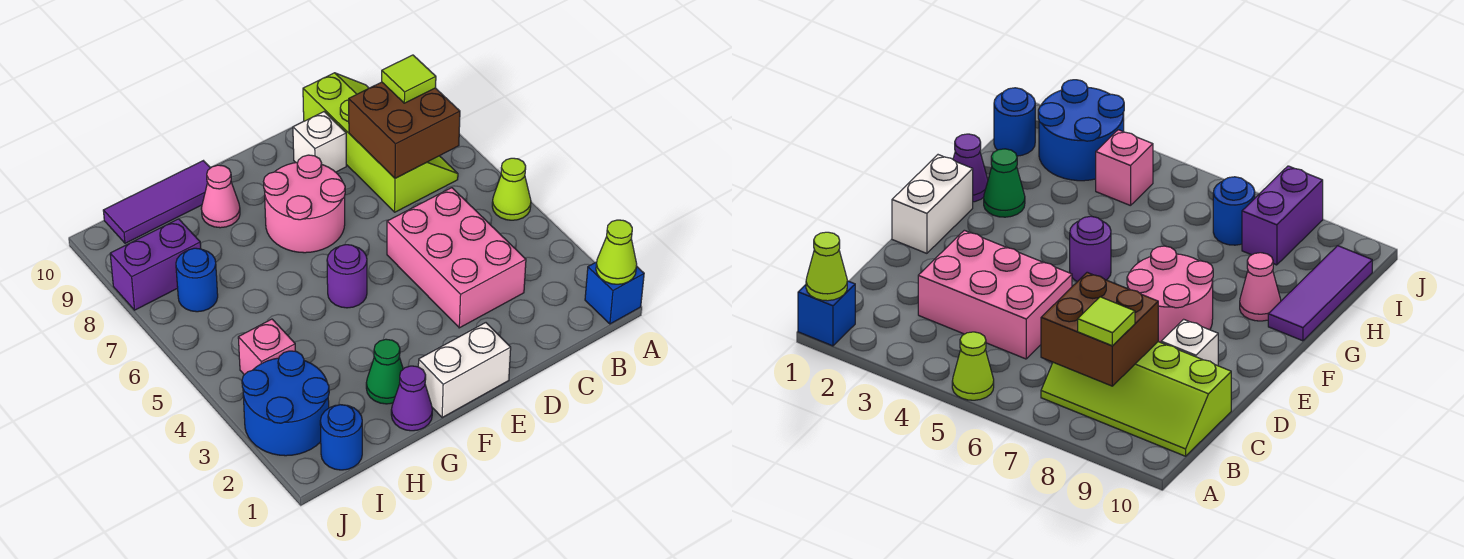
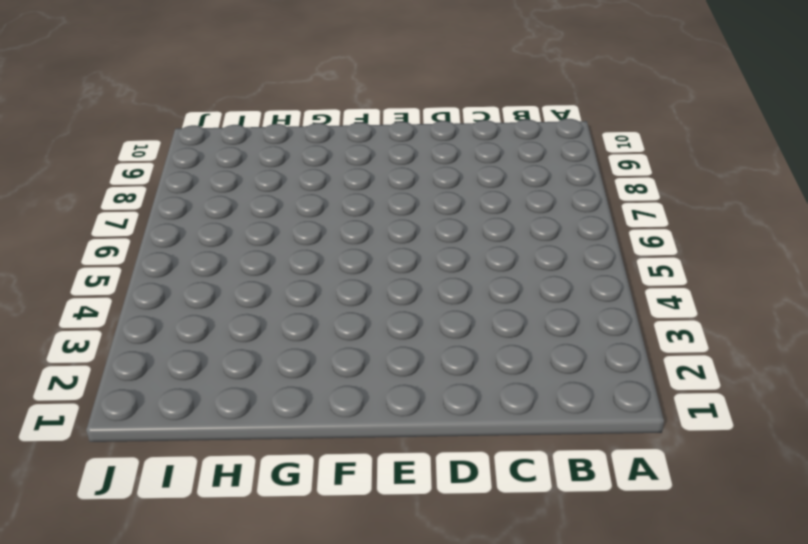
none -> blue brick A1 level 1
none -> lime cone A5 level 1
none -> lime slope B7:C10 level 1 top C

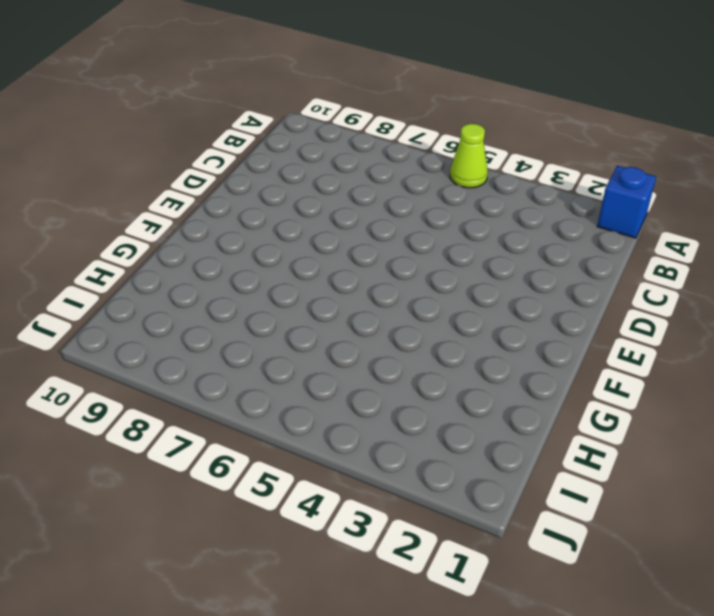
none -> lime slope B7:C10 level 1 top C
none -> pink brick C3:D5 level 1
none -> white brick D9 level 1

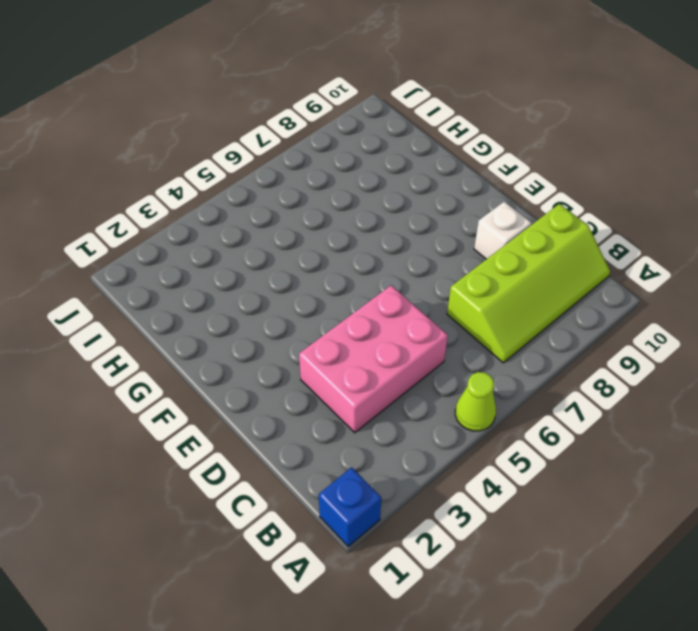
none -> white brick E1:F1 level 1
none -> pink round brick E7:F8 level 1
none -> purple round brick F5 level 1

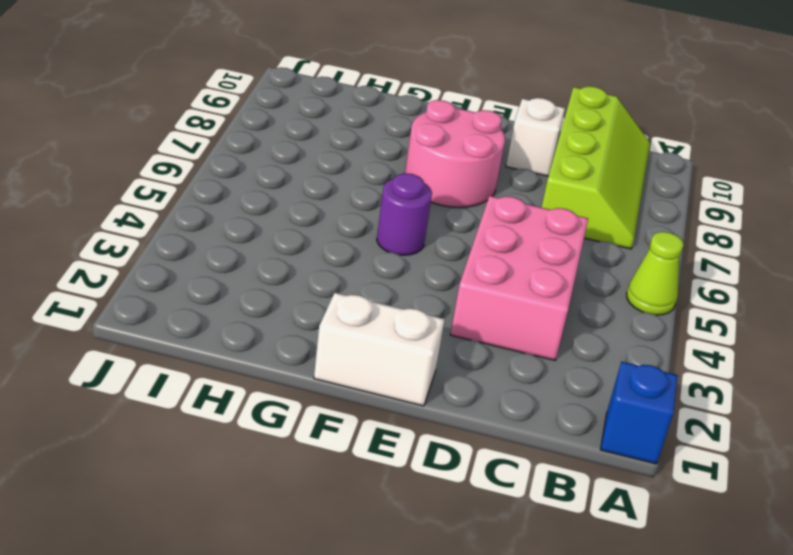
none -> purple cone G1 level 1
none -> green cone G2 level 1
none -> pink cone G9 level 1

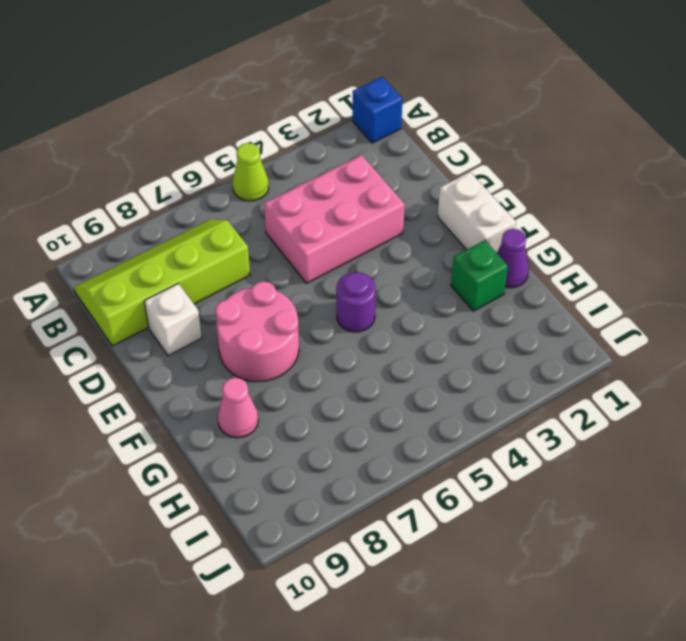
green brick G2 level 1 -> green cone G2 level 1
none -> purple tile G10:I10 level 1
none -> blue round brick I1 level 1
none -> blue round brick I2:J3 level 1

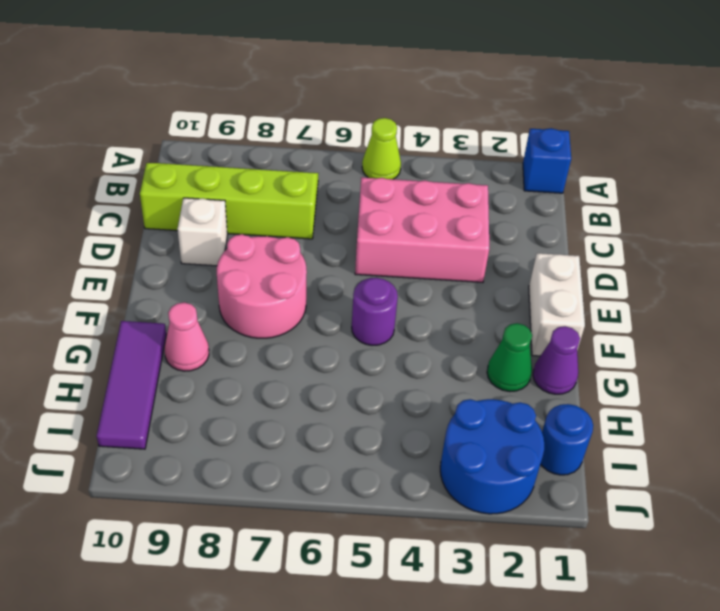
none -> pink brick I4 level 1
none -> blue round brick I7 level 1
none -> purple brick I8:J8 level 1

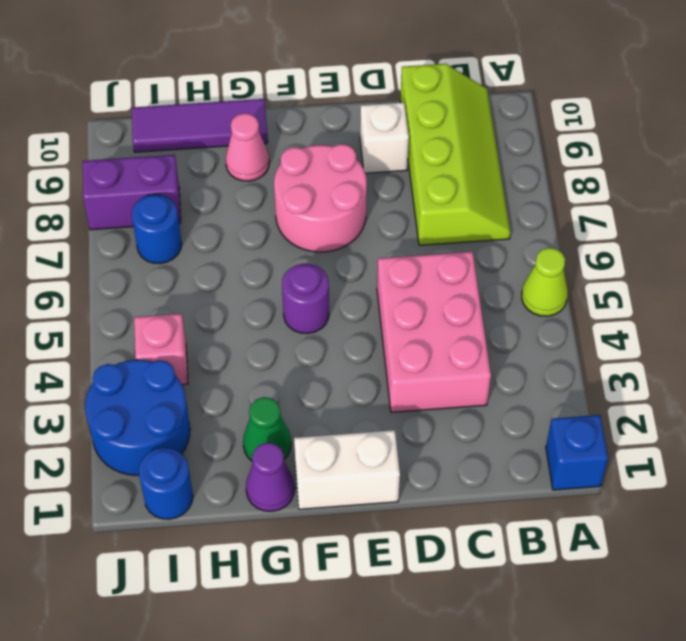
none -> lime cone A1 level 2
none -> brown brick B7:C8 level 2
none -> lime tile B8 level 3

